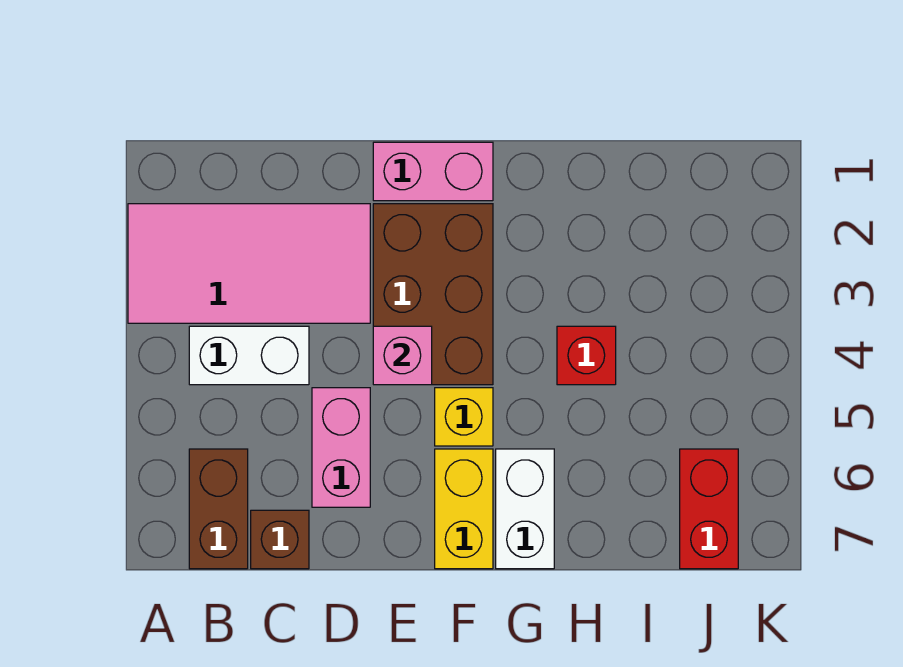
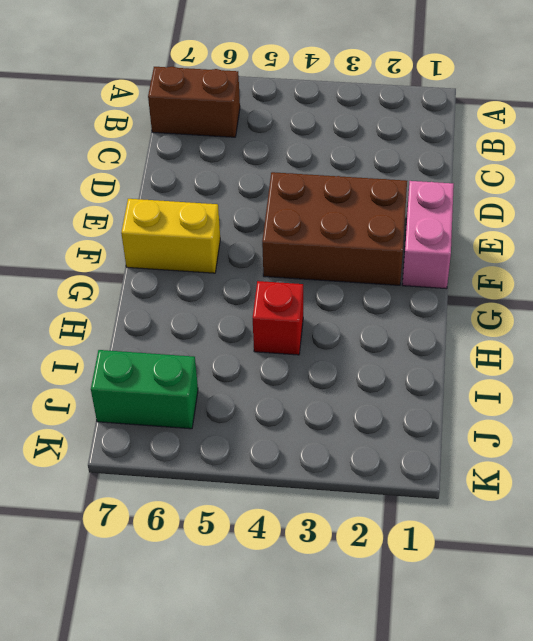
green brick J6:J7 level 1 -> red brick J6:J7 level 1
none -> pink tile A2:D3 level 1
none -> white brick B4:C4 level 1
none -> brown brick C7 level 1

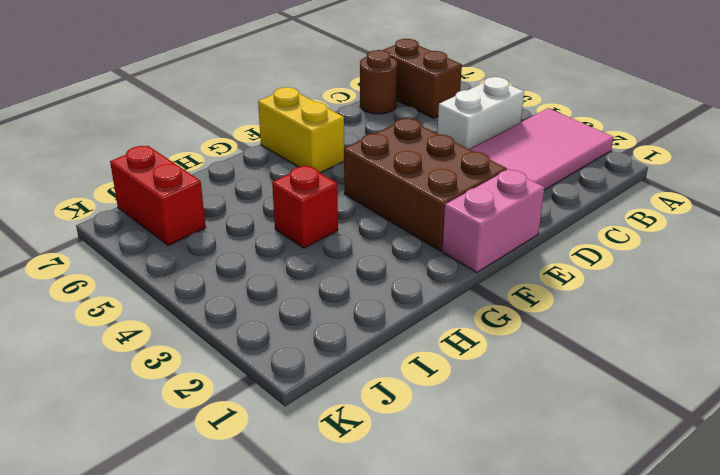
brown round brick C7 level 1 -> brown brick C7 level 1
none -> pink brick D5:D6 level 1
none -> yellow brick F5 level 1
none -> white brick G6:G7 level 1

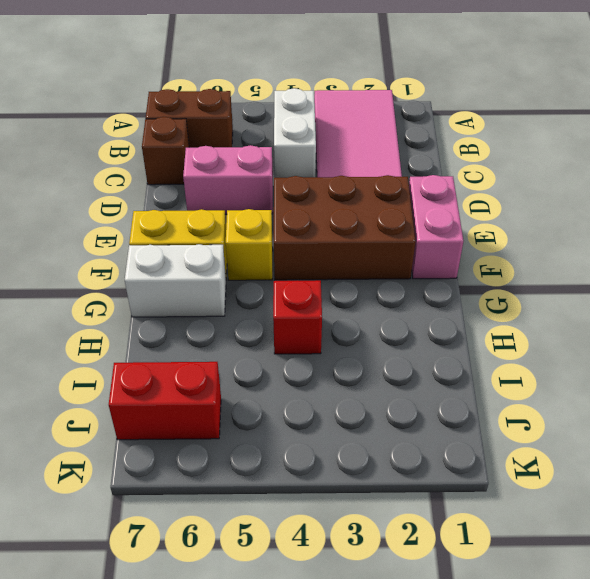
none -> pink brick E4 level 2

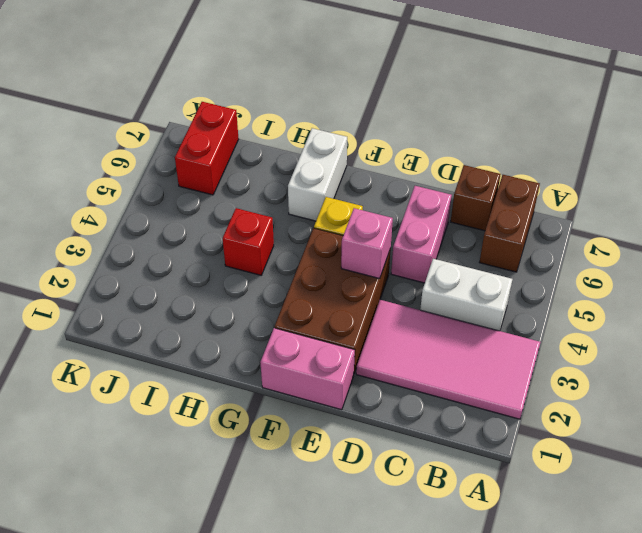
none -> yellow brick F6:F7 level 1

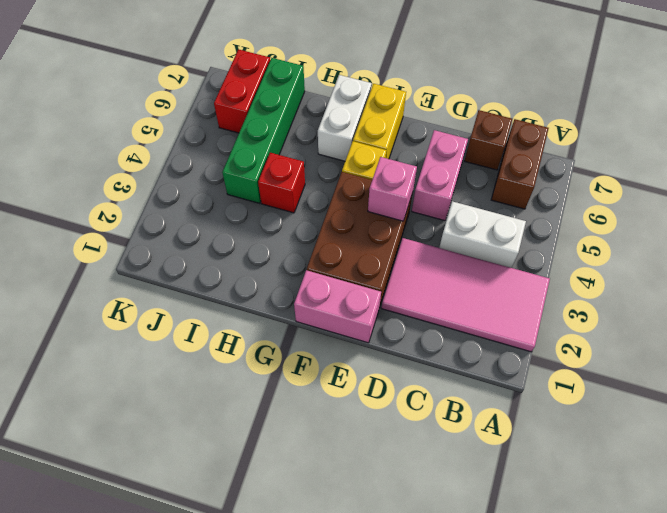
green brick I4:I7 level 1 -> none

